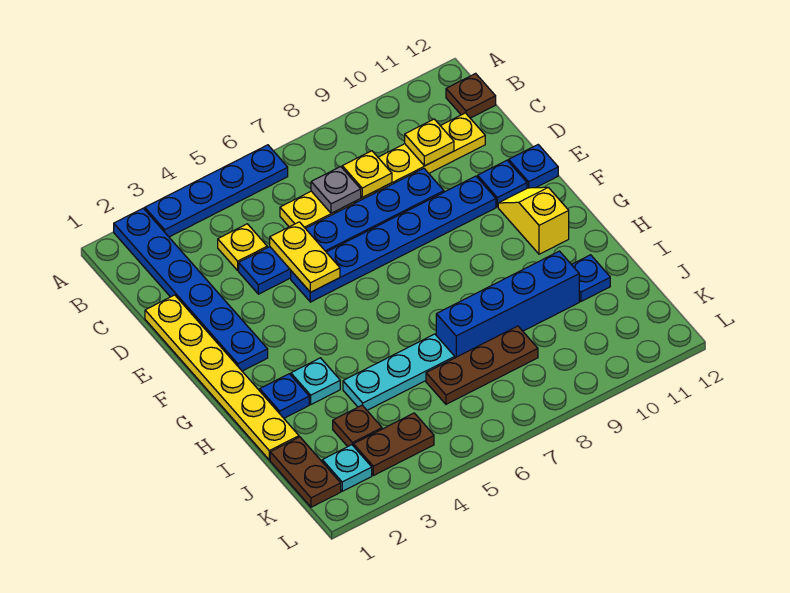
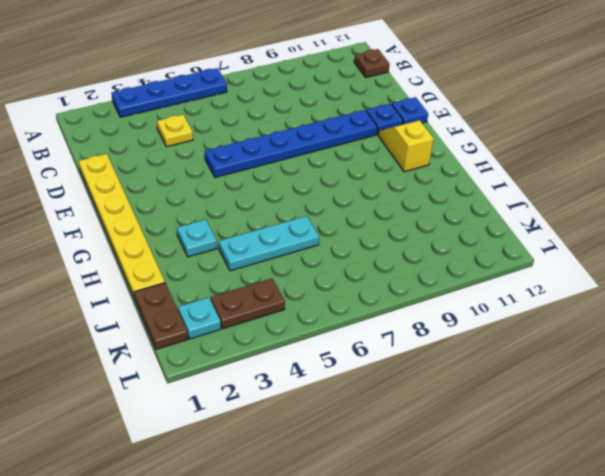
none -> blue plate A2:F2 level 1
none -> yellow plate C6:C11 level 1
none -> blue plate D4:D9 level 1

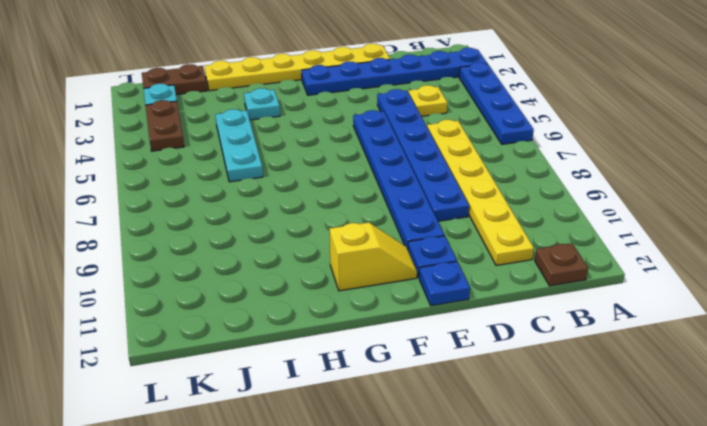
none -> blue plate H2 level 1
none -> blue brick I7:I10 level 1
none -> blue plate I11 level 1

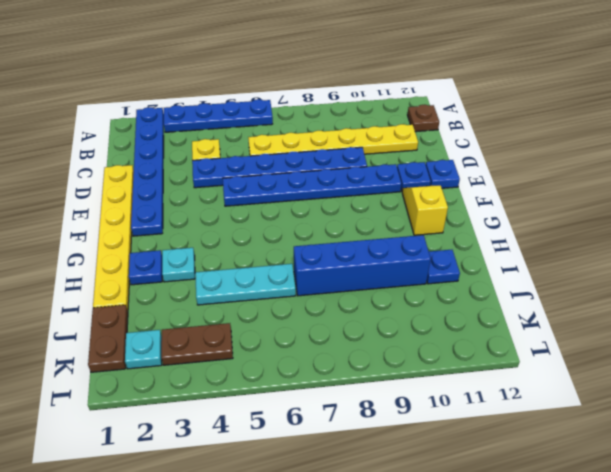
none -> brown plate J3 level 1
none -> brown plate J6:J8 level 1
none -> grey plate C7 level 2

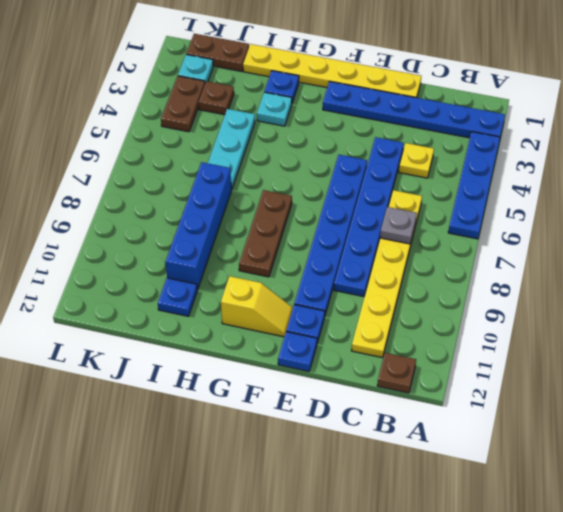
brown plate G7:G9 level 1 -> brown plate J6:J8 level 1
none -> yellow plate C8 level 2
none -> yellow plate C10 level 2
none -> yellow plate D5:E5 level 2

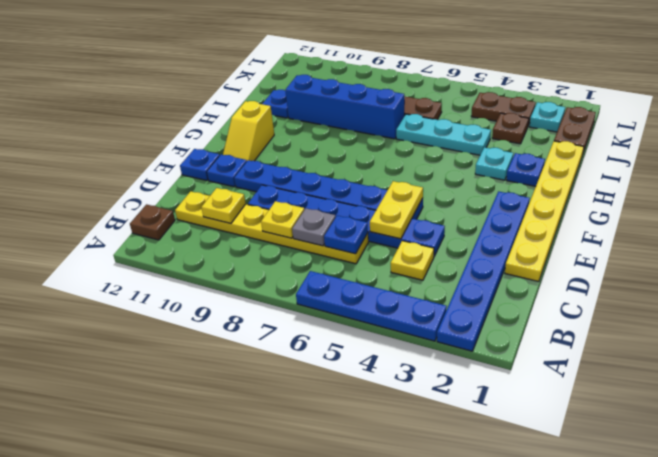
blue plate C6 level 2 -> none

